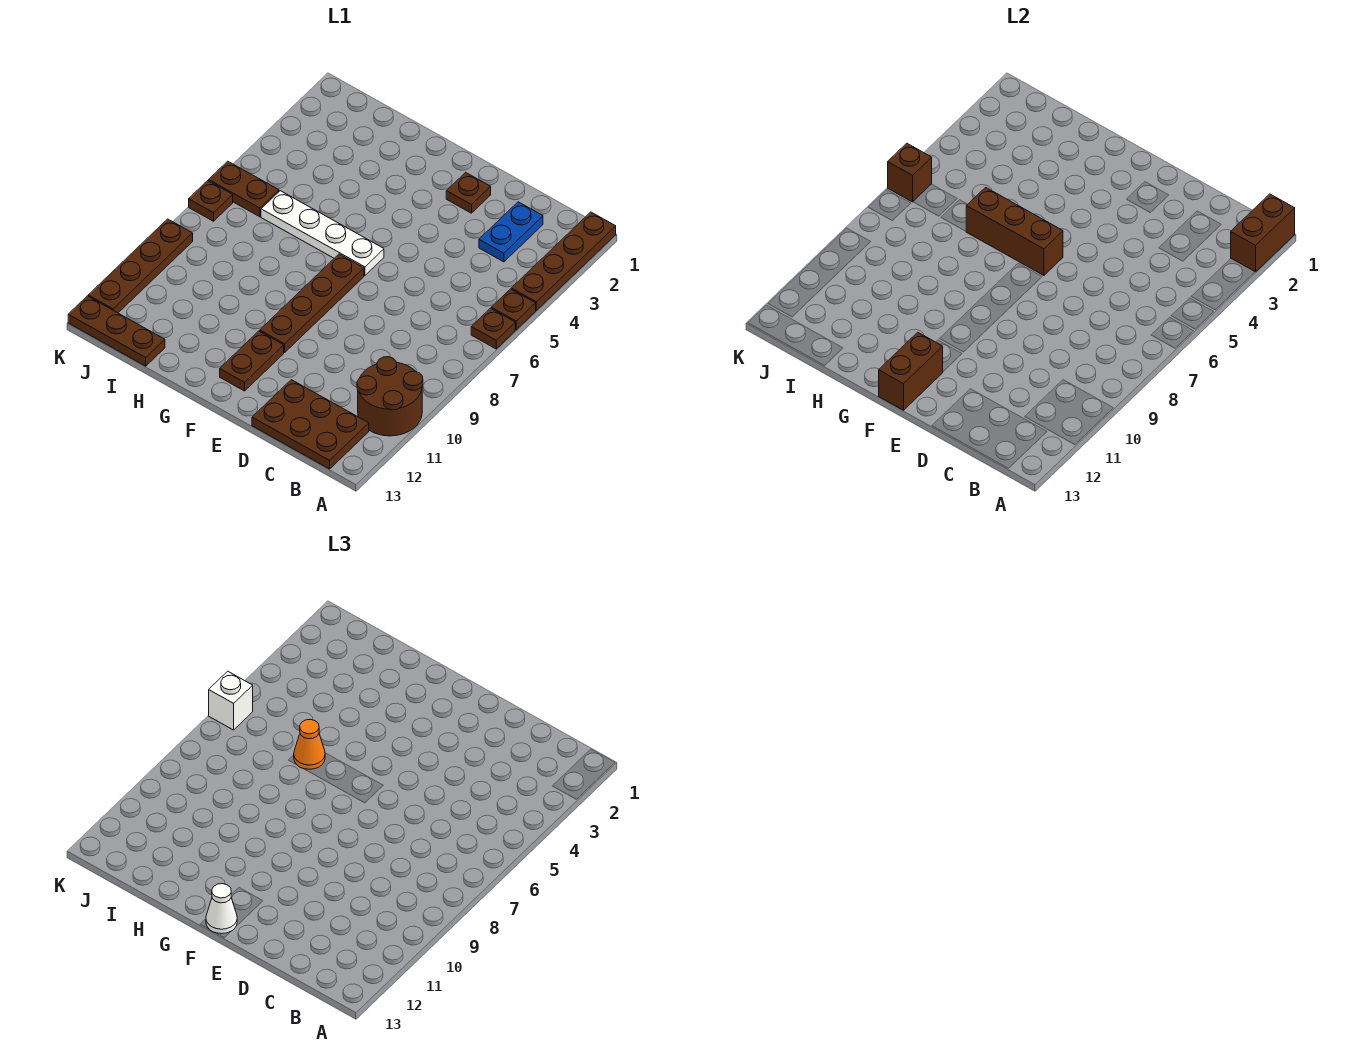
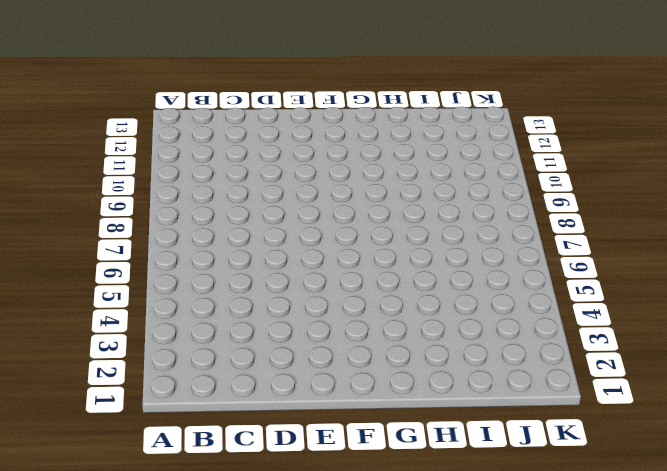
none -> brown plate A1:A4 level 1
none -> brown plate A5 level 1
none -> brown plate A6 level 1

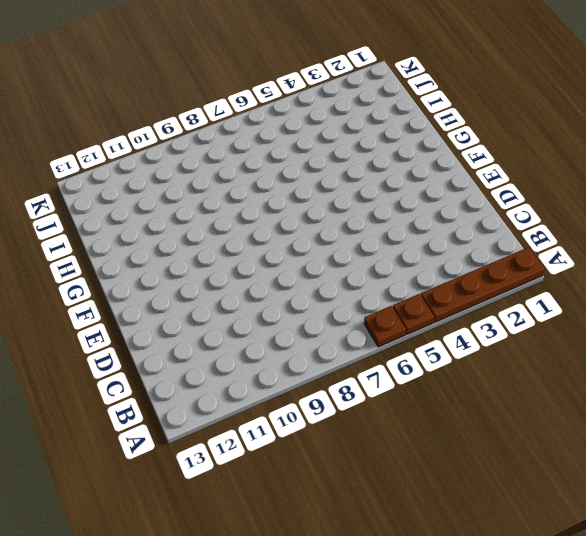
none -> brown round brick A10:B11 level 1
none -> brown plate B12:D13 level 1
none -> blue plate C2:C3 level 1

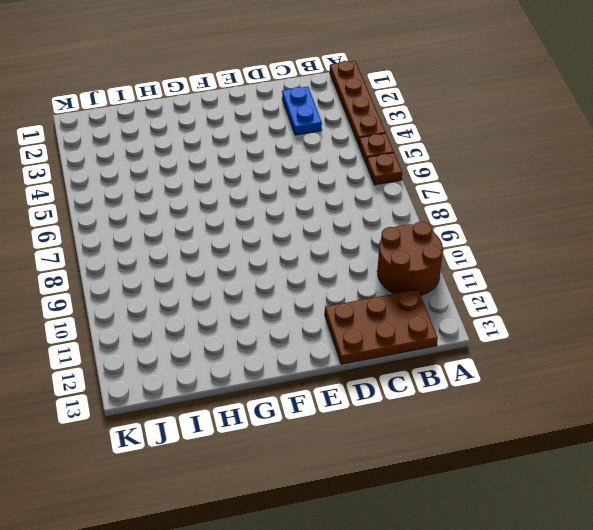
none -> brown plate E2 level 1
none -> white plate F6:I6 level 1
none -> brown plate F7:F10 level 1

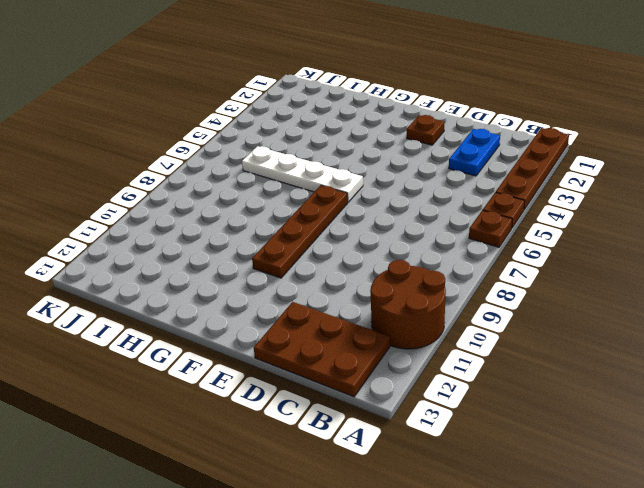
none -> brown plate F11:F12 level 1
none -> brown plate I13:K13 level 1
none -> brown plate J6:K6 level 1

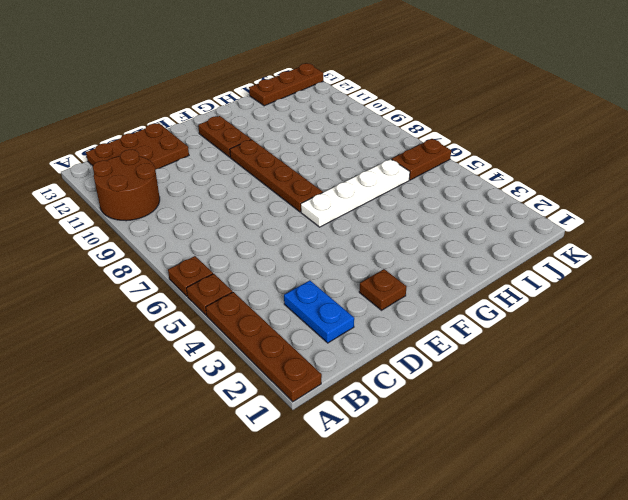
none -> brown plate K7 level 1
none -> brown plate K9:K12 level 1
none -> brown brick A1:A2 level 2

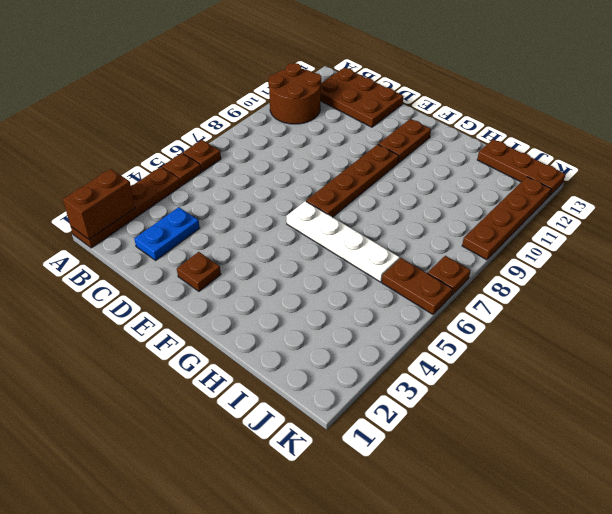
none -> brown brick F6:H6 level 2
none -> brown brick F12:F13 level 2
none -> brown brick K6 level 2

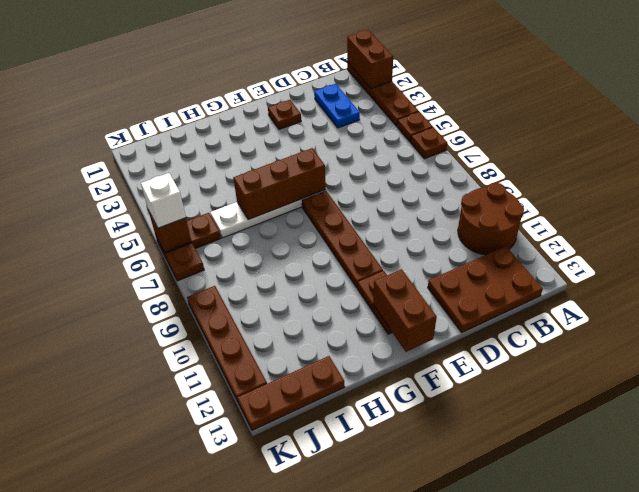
none -> white cone F13 level 3
none -> orange cone H6 level 3

